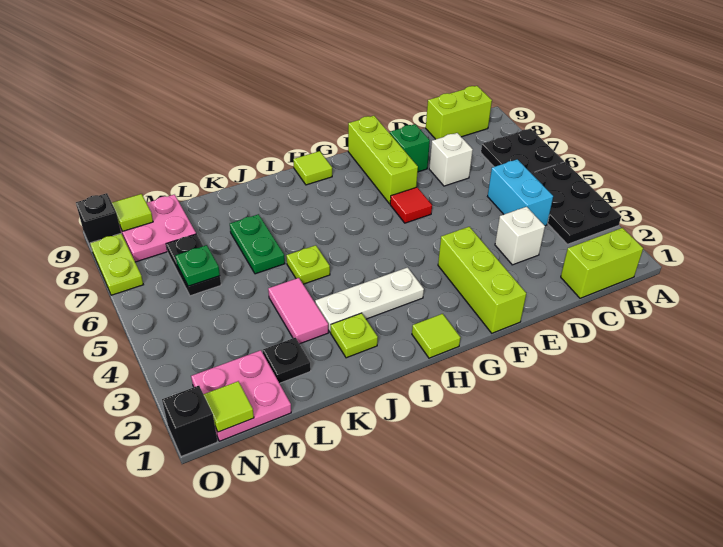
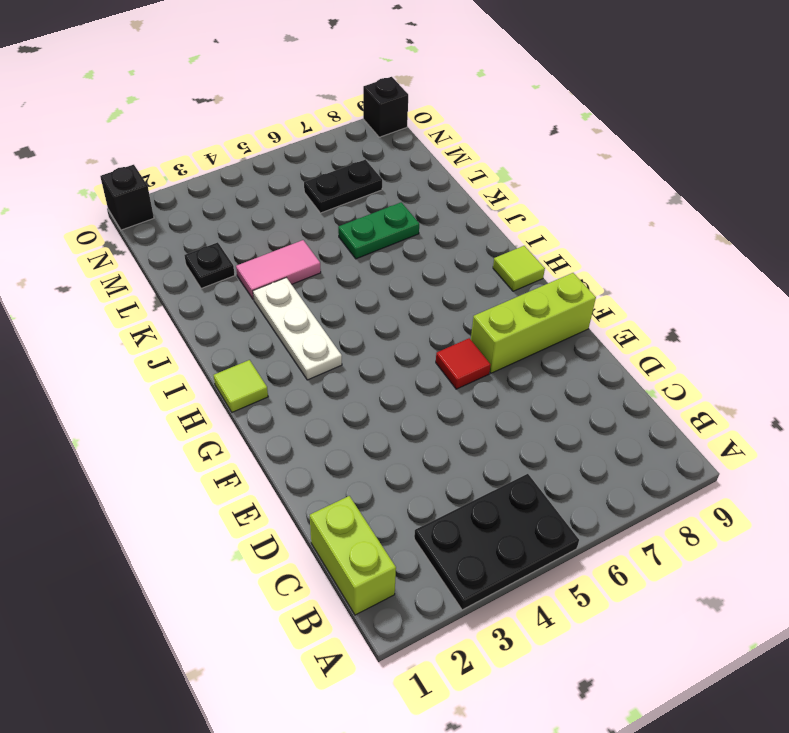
none -> black plate A6:B7 level 1
none -> lime brick B9:C9 level 1
none -> cyan brick C4:C5 level 1

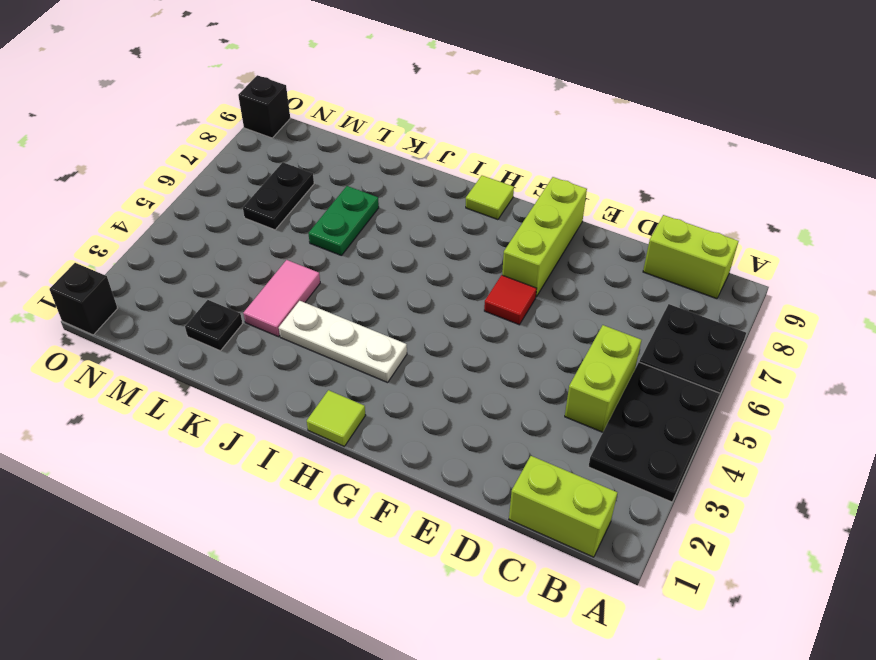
lime brick C4:C5 level 1 -> cyan brick C4:C5 level 1
none -> white brick D3 level 1
none -> white brick D7 level 1
none -> green brick E8 level 1

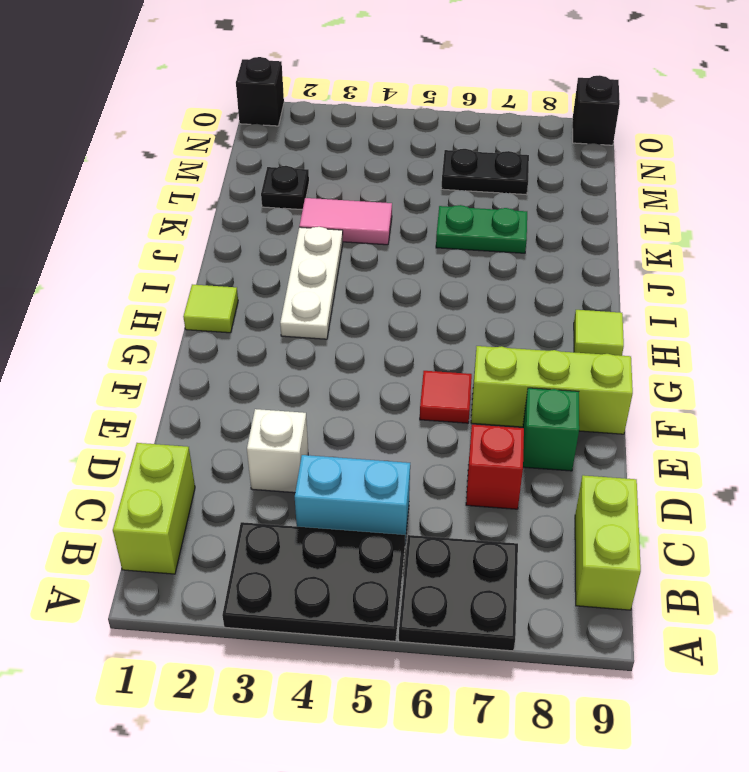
red brick D7 level 1 -> white brick D7 level 1
none -> lime brick F1:F3 level 1
none -> lime plate J2 level 1
none -> lime plate J5 level 1

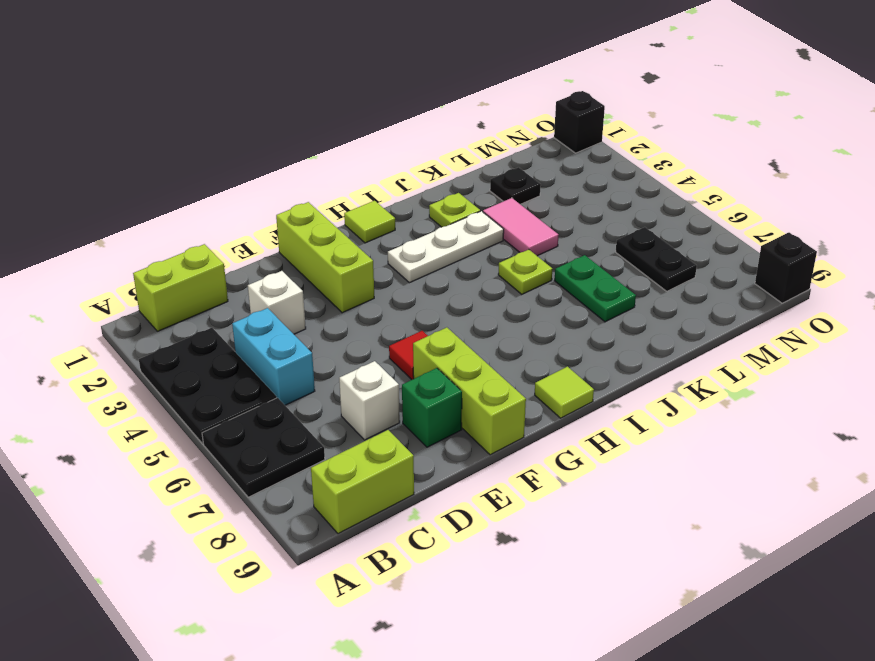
none -> pink plate M1:N2 level 1
none -> pink plate M8:N9 level 1
none -> lime plate O7:O8 level 1

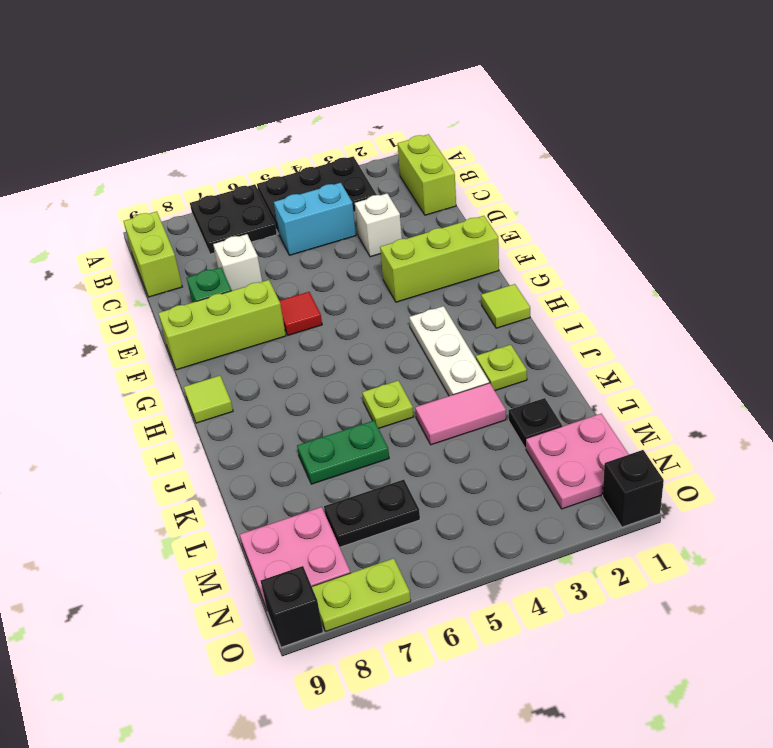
none -> green plate M6 level 2
none -> lime tile N1 level 2
none -> lime tile N9 level 2

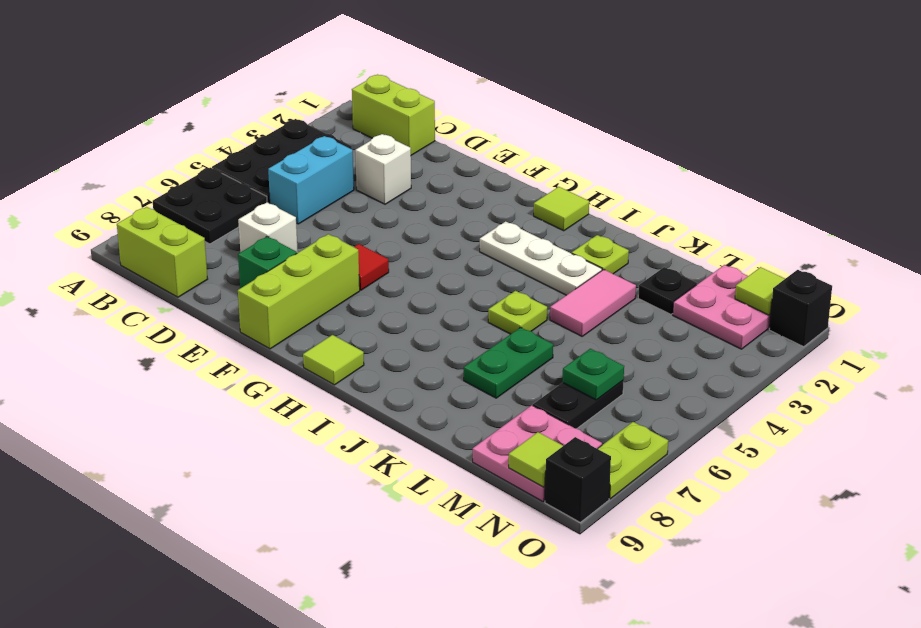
none -> lime brick F1:F3 level 1

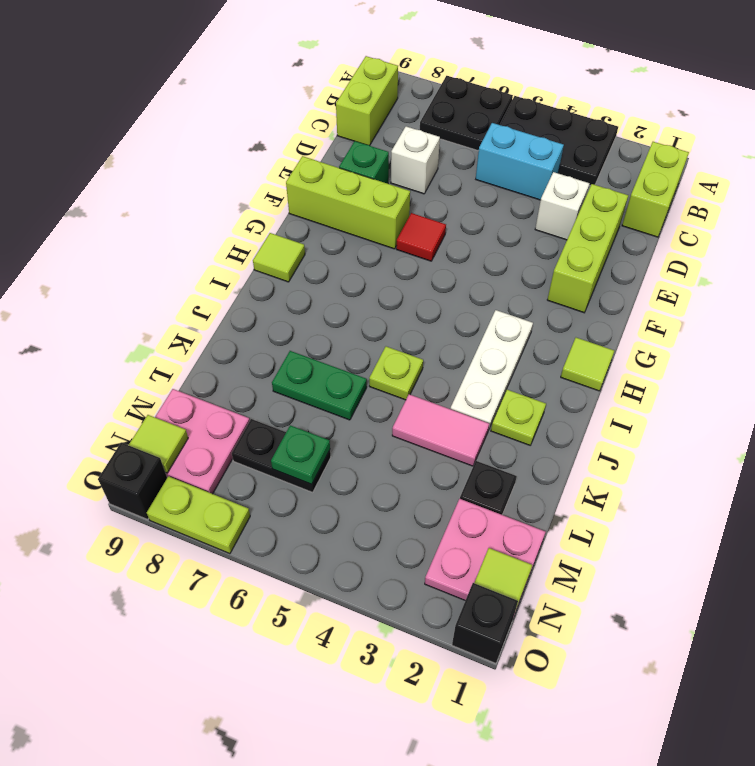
lime brick D2:F2 level 1 -> lime brick F1:F3 level 1

